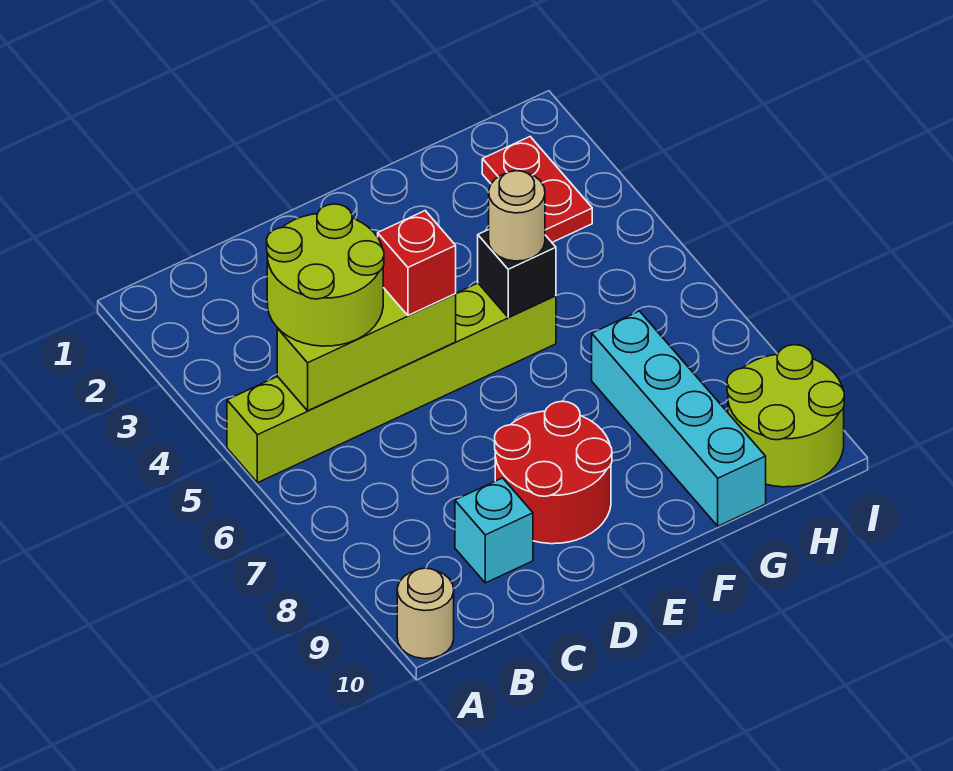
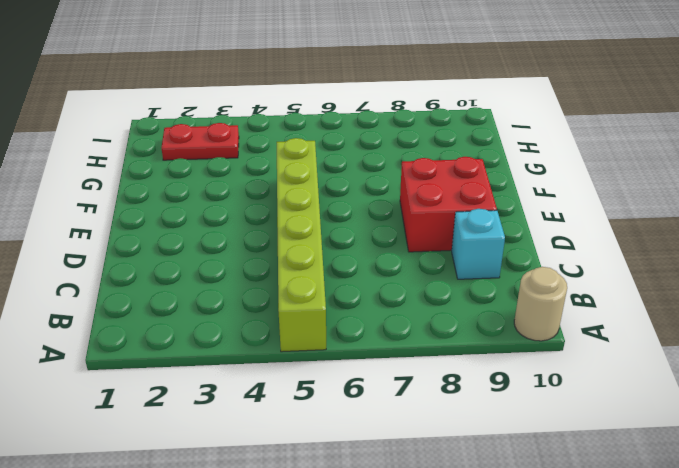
red brick D8:E9 level 1 -> red round brick D8:E9 level 1
none -> cyan brick G7:G10 level 1
none -> lime round brick H9:I10 level 1
none -> lime brick B5:D5 level 2

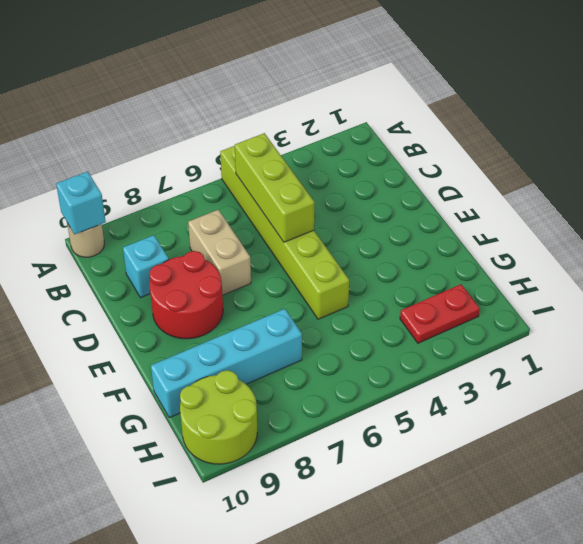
cyan brick A10 level 2 -> none
tan brick C7:D7 level 1 -> none
none -> black brick F5 level 2
none -> lime round brick B4:C5 level 3
none -> red brick D5 level 3

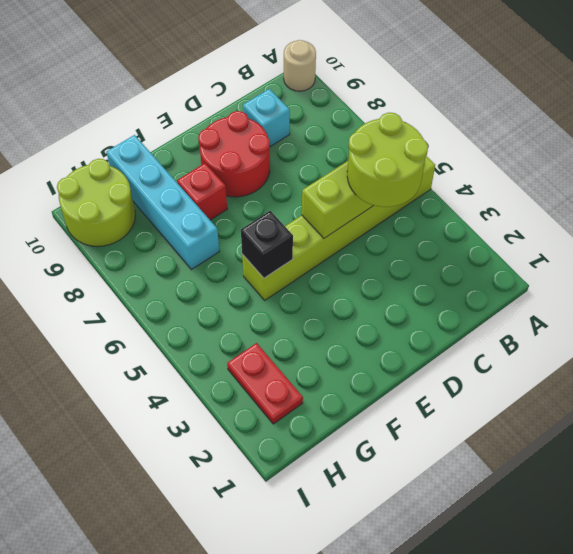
red brick F8 level 1 -> red brick D5 level 3
none -> tan round brick F5 level 3

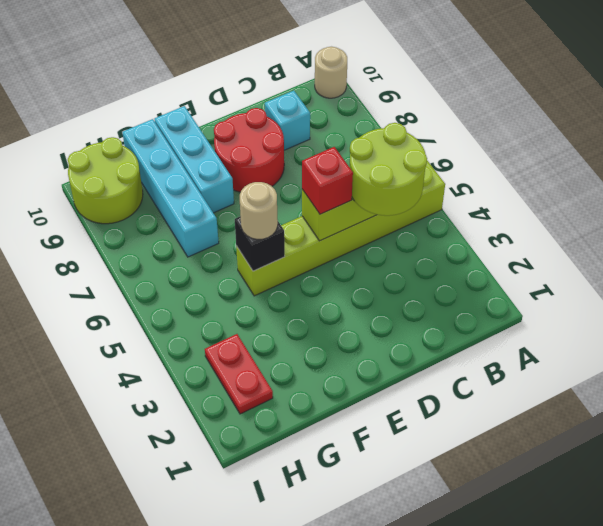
cyan brick F8:F10 level 1 -> none

